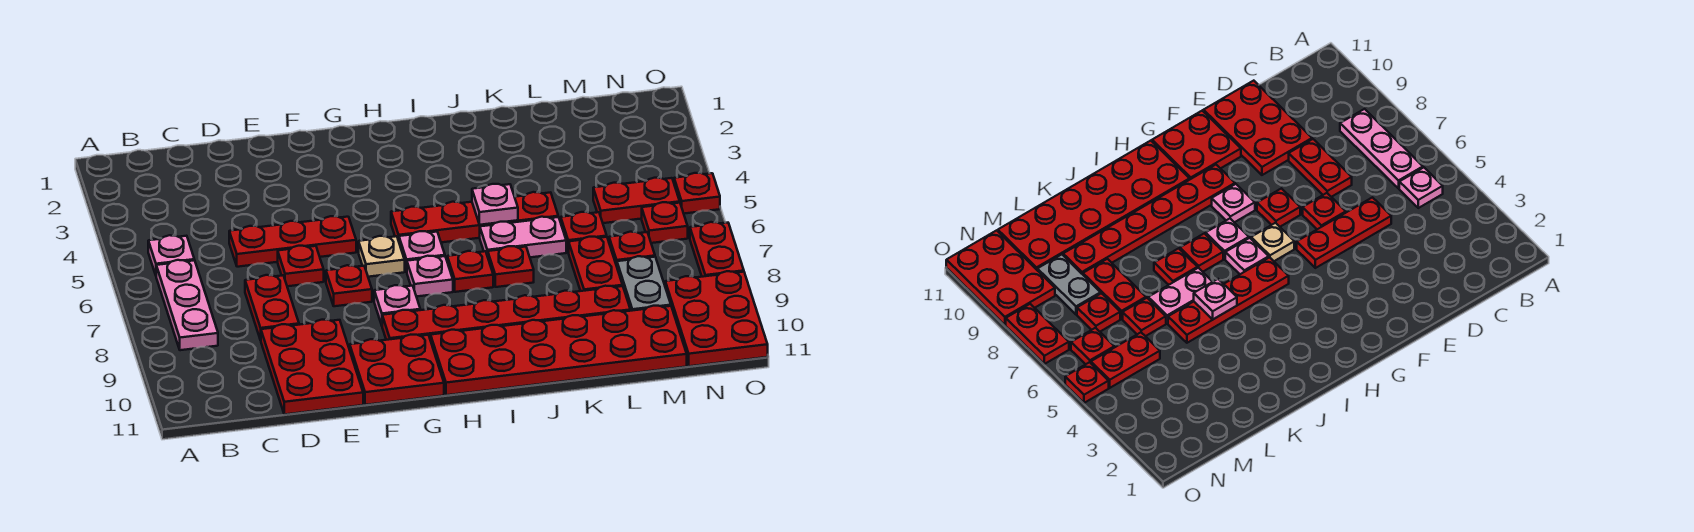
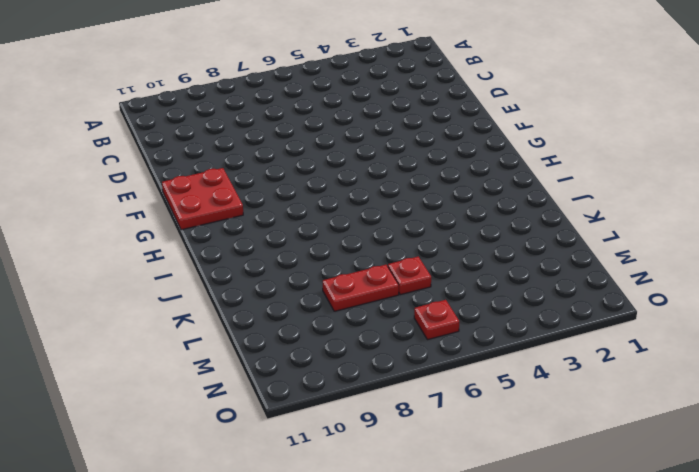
none -> pink plate B5 level 1
none -> pink plate B6:B8 level 1
none -> red plate D5:F5 level 1

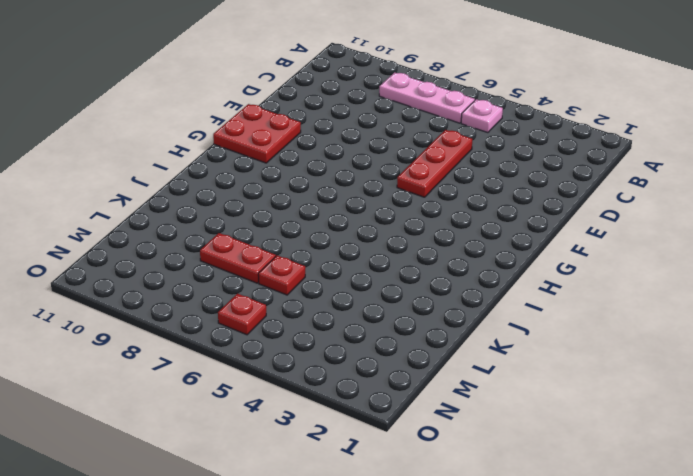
none -> red plate D7:D8 level 1
none -> red plate D9:E11 level 1
none -> red plate E6 level 1

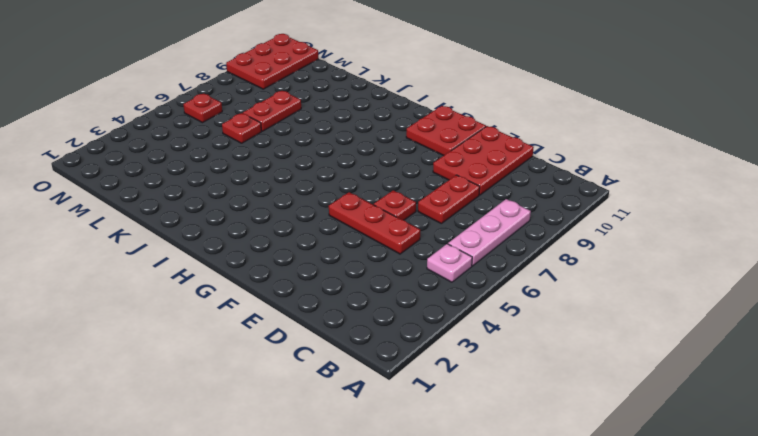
none -> red plate F7 level 1
none -> tan plate G6 level 1
none -> pink plate G8 level 1

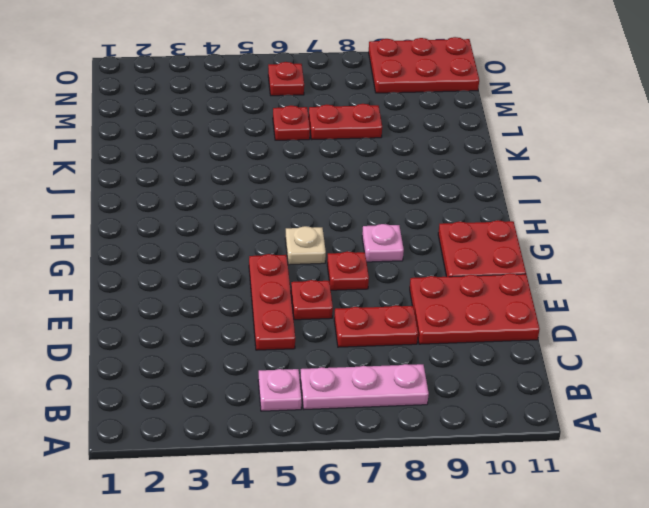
none -> red plate G9:L9 level 1
none -> red plate H5:K5 level 1
none -> pink plate H6 level 1

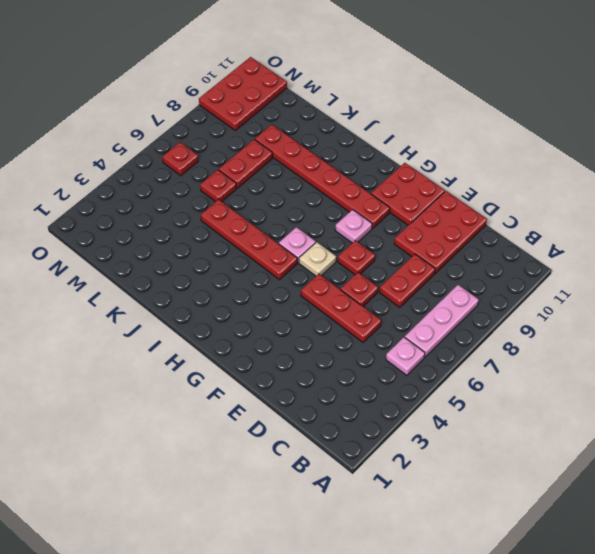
none -> pink plate H7 level 1
none -> red plate H10:M11 level 1
none -> red plate I7 level 1

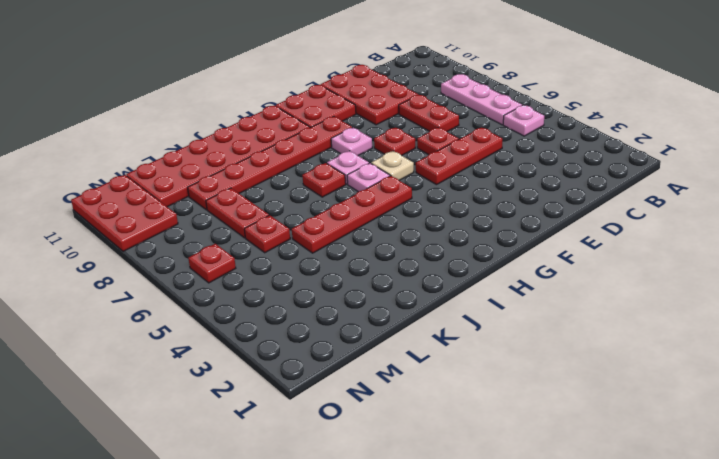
none -> pink plate J6:K6 level 1
none -> red plate J7 level 1
none -> red plate M5:N5 level 1

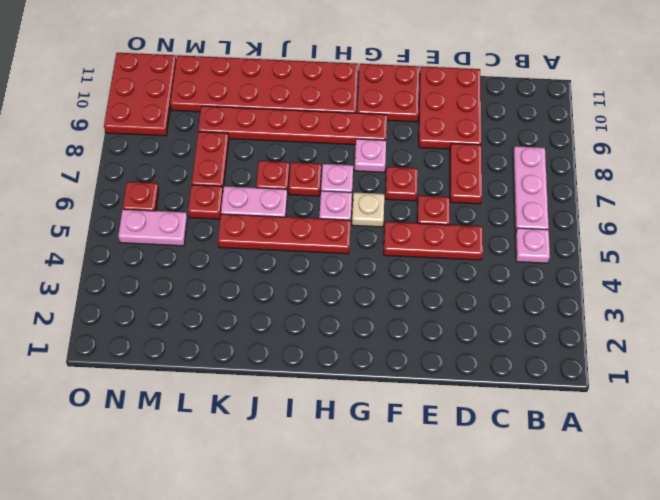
pink plate M5:N5 level 1 -> red plate M5:N5 level 1
none -> red plate M7 level 1
none -> grey plate M8:M9 level 1
none -> red plate O5 level 1

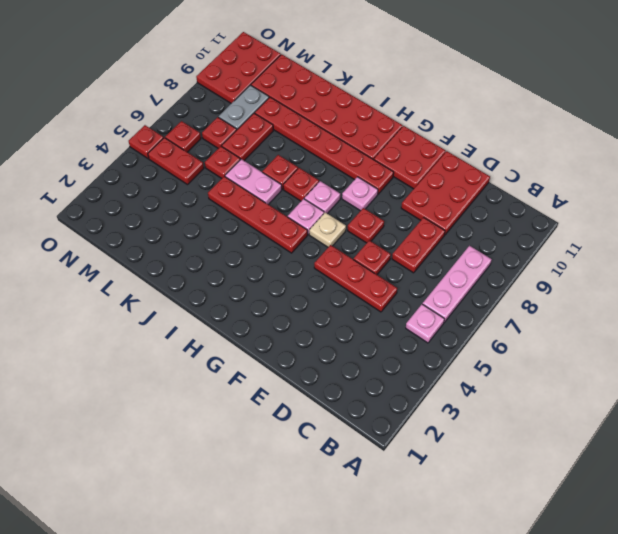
none -> red plate O7:O8 level 1
none -> pink plate J5 level 2

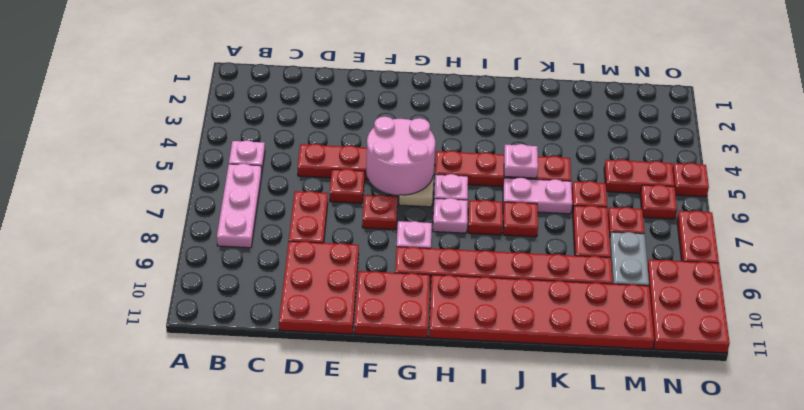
pink round brick F5:G6 level 2 -> none

